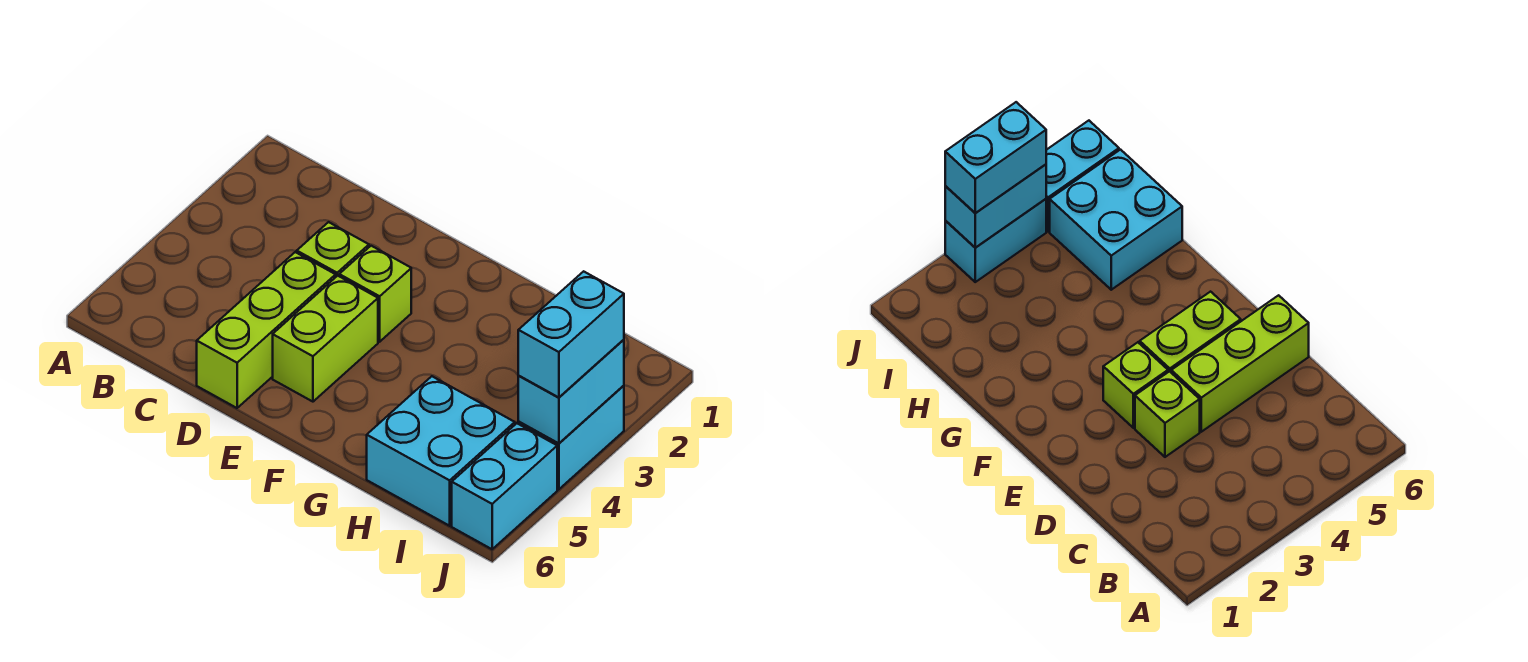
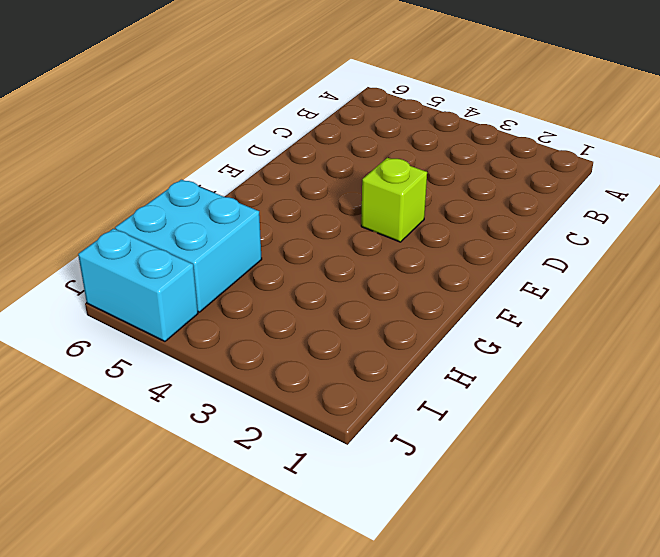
none -> lime brick D3 level 1
none -> lime brick D4:D6 level 1

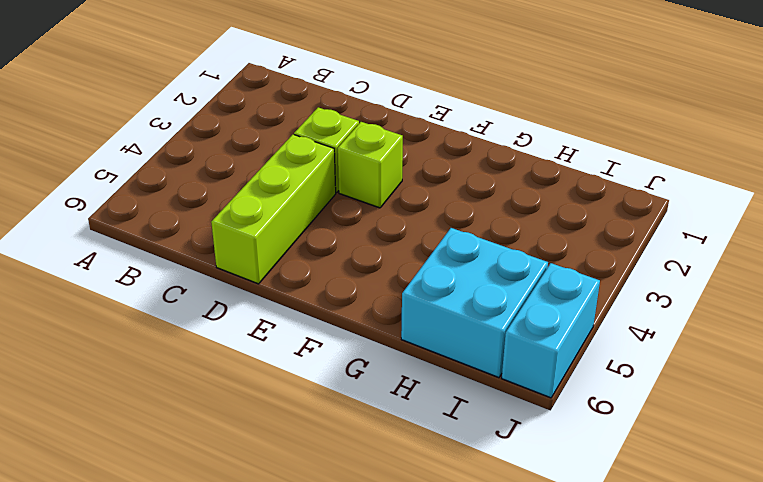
none -> lime brick E4:E5 level 1
none -> cyan brick J3:J4 level 1

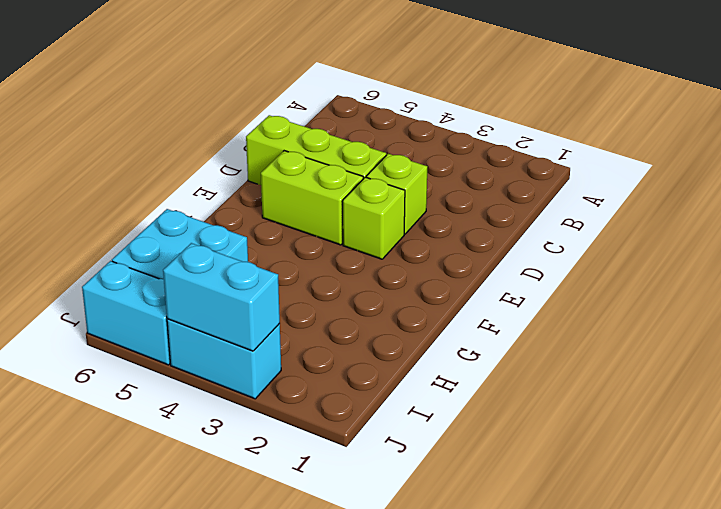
none -> cyan brick J3:J4 level 3

